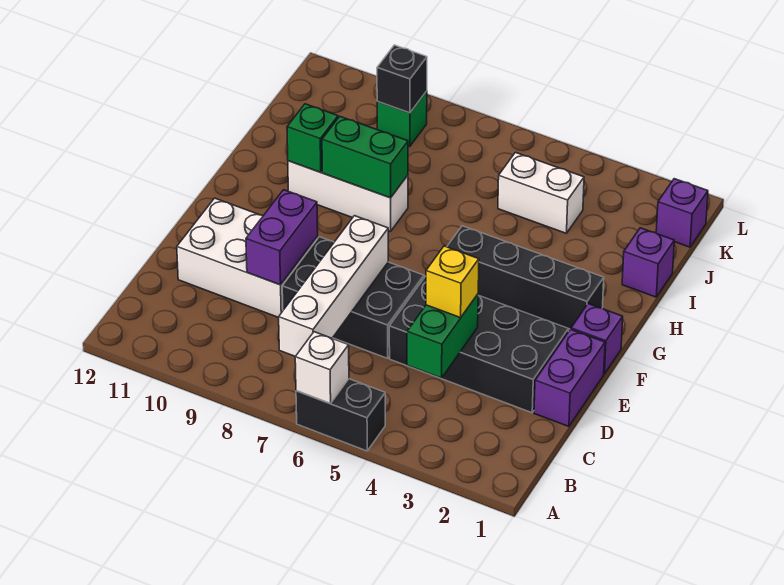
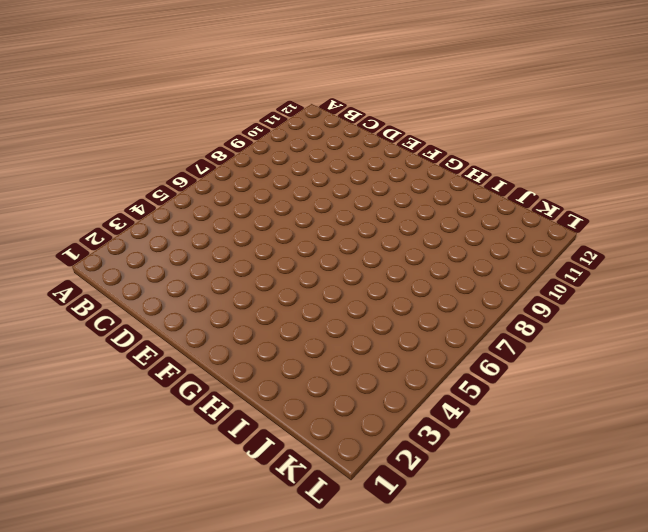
none -> black brick A5:A6 level 1
none -> purple brick D1:E1 level 1
none -> black brick D2:E5 level 1

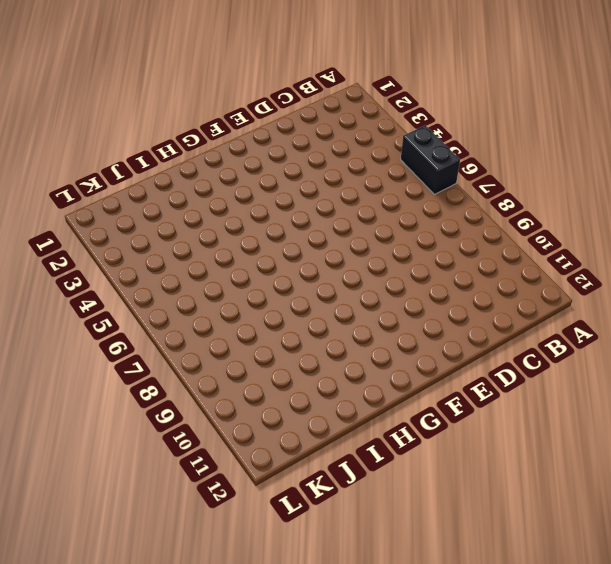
none -> purple brick D1:E1 level 1
none -> black brick D2:E5 level 1
none -> black brick D6:E8 level 1

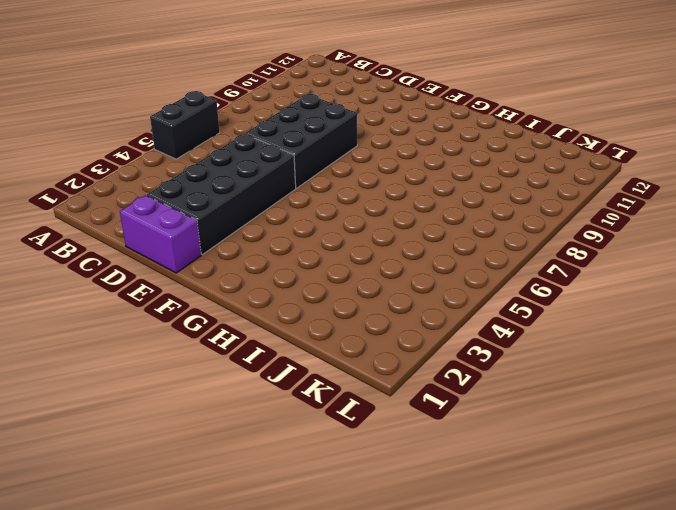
none -> white brick D9:E11 level 1
none -> purple brick F1 level 1
none -> black brick G2:G5 level 1

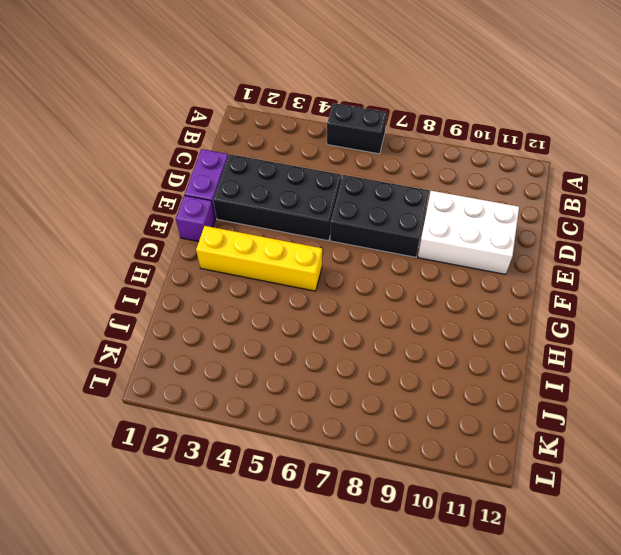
yellow brick G2:G5 level 1 -> black brick G2:G5 level 1
none -> white brick H8:H10 level 1
none -> purple brick I1 level 1
none -> white brick J4:J5 level 1

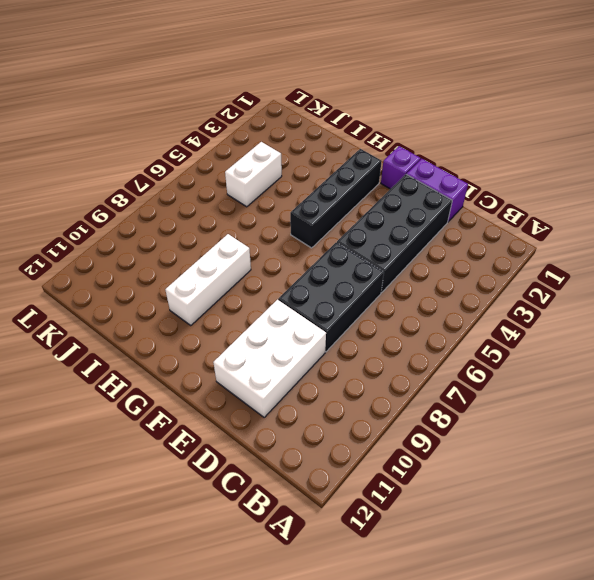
none -> black brick A5:A6 level 1
none -> purple brick I1 level 1
none -> purple brick K1 level 1

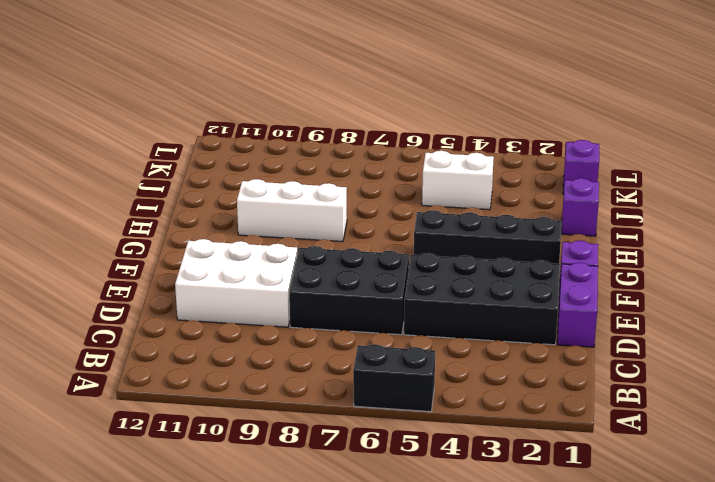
none -> green brick K9 level 1
none -> white brick A6 level 2
none -> white brick B7:E7 level 2

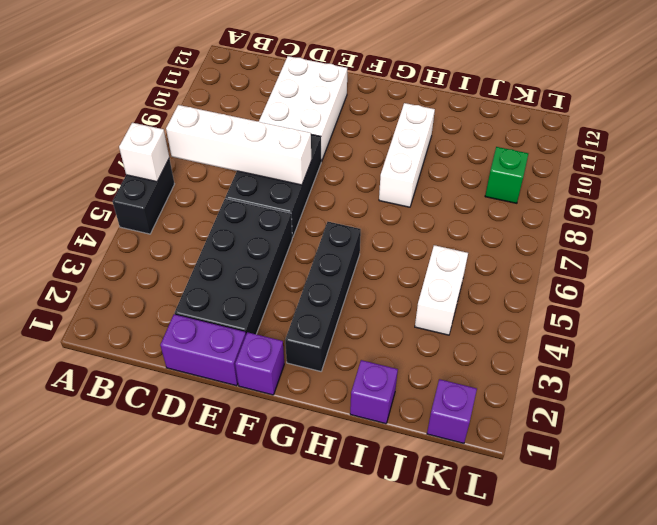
none -> green brick C4:D4 level 2
none -> purple brick D9:E9 level 2
none -> green brick H8:H9 level 2

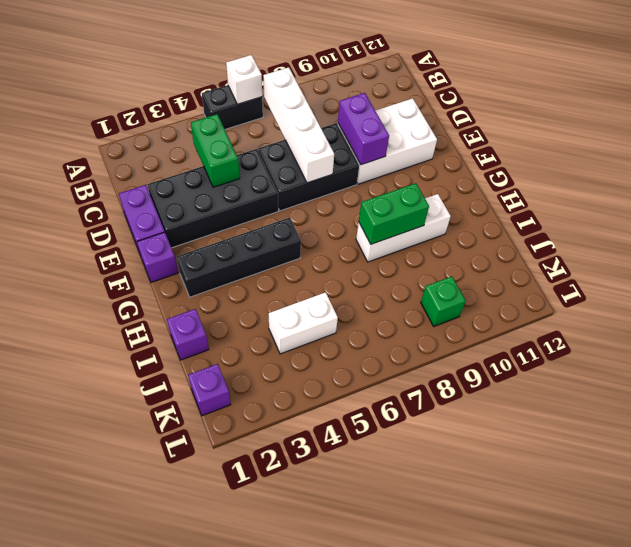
none -> green brick H10 level 2
none -> black brick K9 level 2
none -> yellow brick D4 level 3

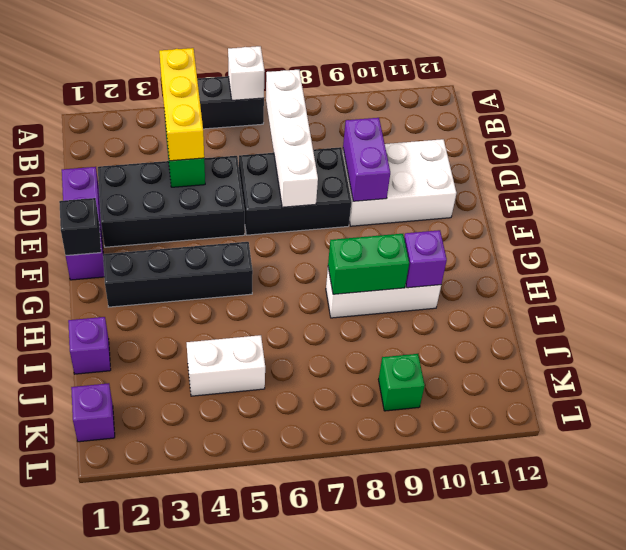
yellow brick B4:D4 level 3 -> yellow brick D4 level 3
black brick F1 level 2 -> black brick K9 level 2
purple brick H10 level 2 -> green brick H10 level 2

